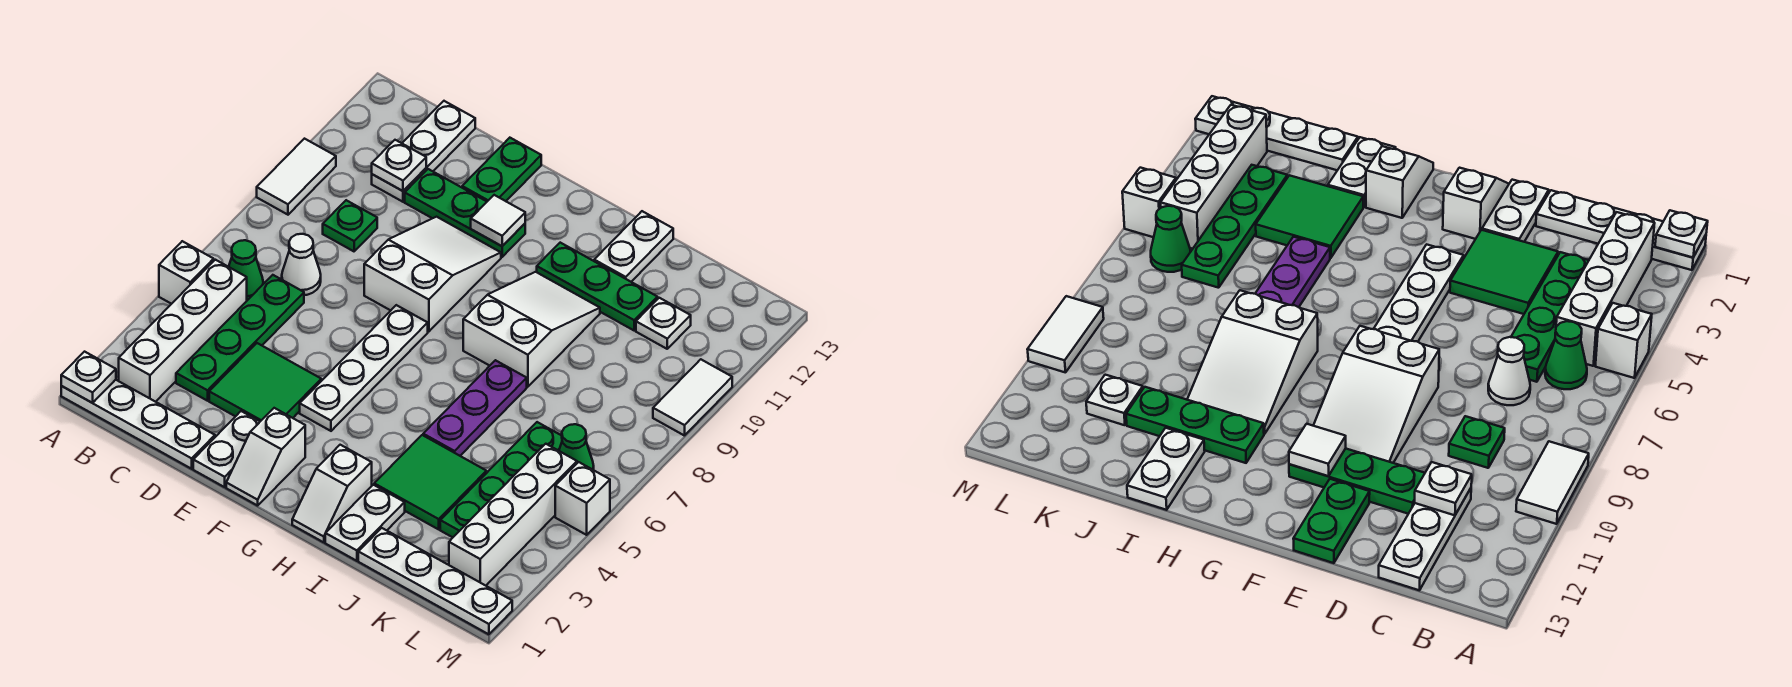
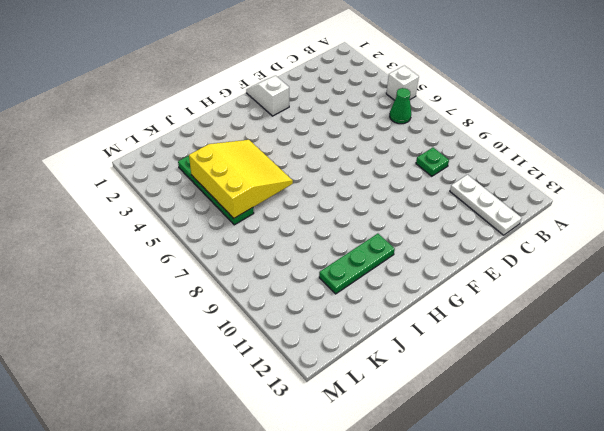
yellow slope I4:K6 level 2 top K -> none
none -> white plate A1:D1 level 1
none -> white tile A9:A10 level 1
none -> white brick B2:B5 level 1
none -> green plate C3:C6 level 1

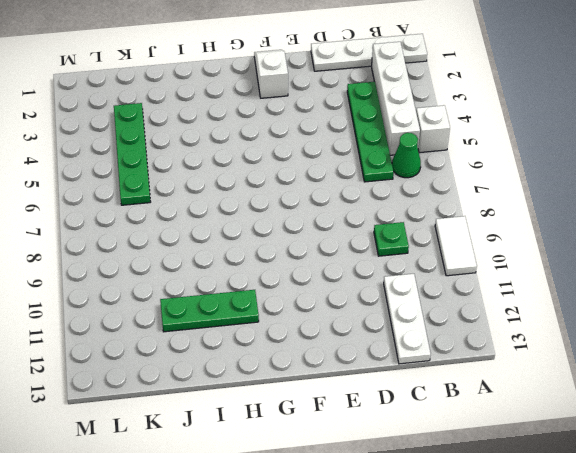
none -> white cone C7 level 1
none -> green tile D3:E4 level 1
none -> green plate D11:F11 level 1
none -> white plate E1:E2 level 1

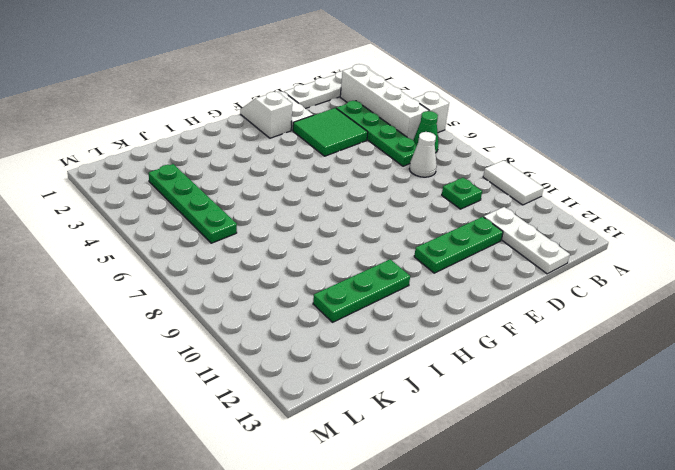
none -> white slope E8:F10 level 1 top 8
none -> green plate E12:E13 level 1
none -> white plate F4:F7 level 1
none -> white slope H1:H2 level 1 top 2

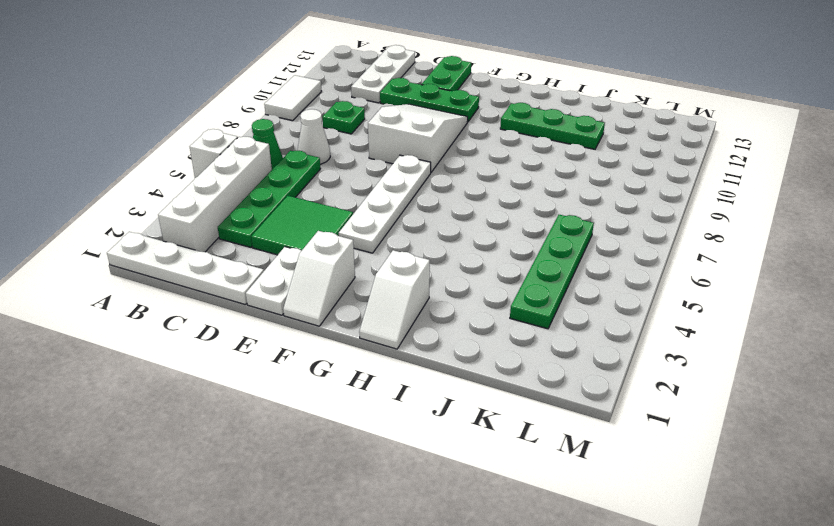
none -> white slope H8:I10 level 1 top 8
none -> white plate I1:I2 level 1
none -> green tile I3:J4 level 1
none -> purple plate I5:I7 level 1

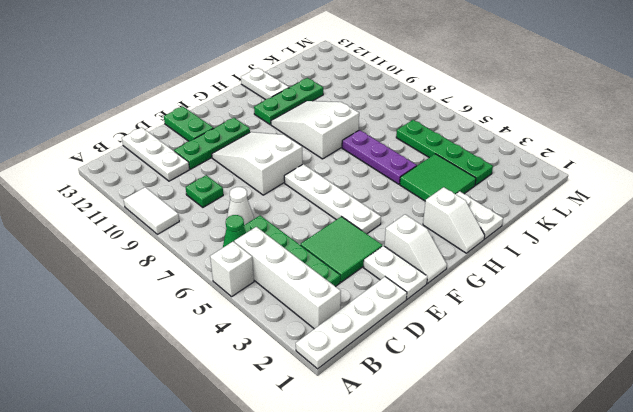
none -> white plate J1:M1 level 1
none -> white plate K11 level 1
none -> white brick L2:L5 level 1
none -> green cone L6 level 1

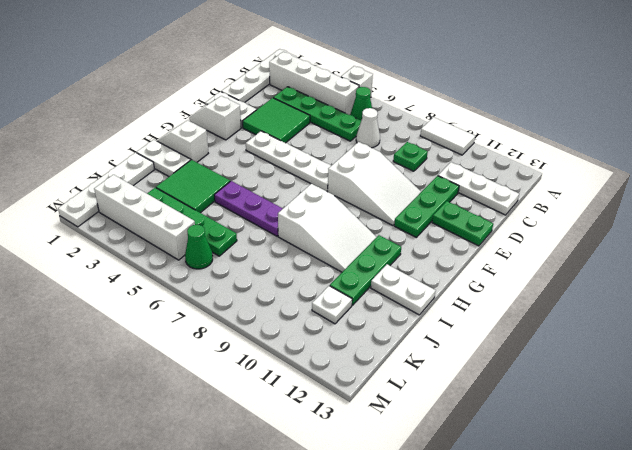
none -> white brick M5 level 1
none -> white tile M9:M10 level 1
none -> white plate A1 level 2
none -> white plate C11 level 2

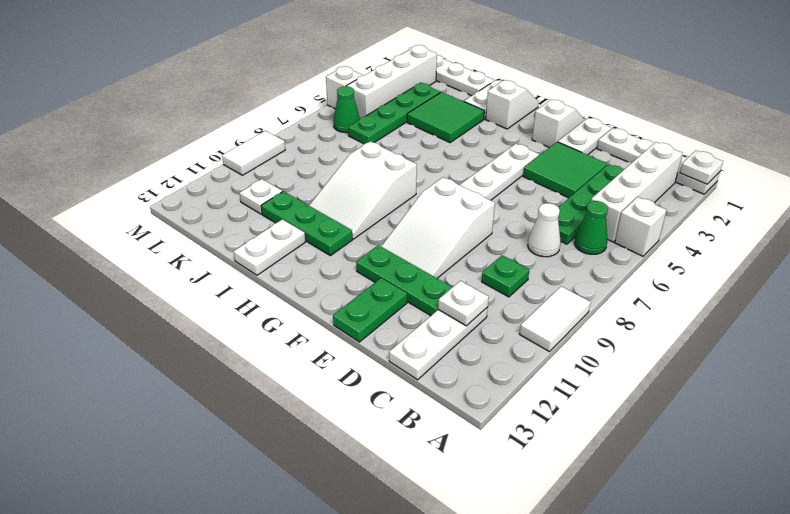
none -> purple plate I5:I7 level 1
none -> white tile F11 level 2

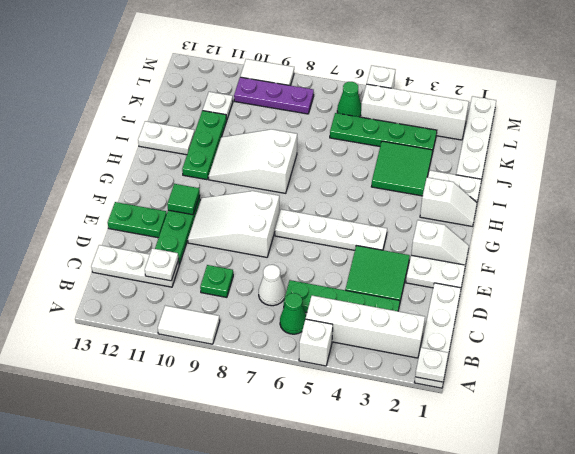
green tile F11 level 2 -> white tile F11 level 2
purple plate L8:L10 level 1 -> purple plate I5:I7 level 1

